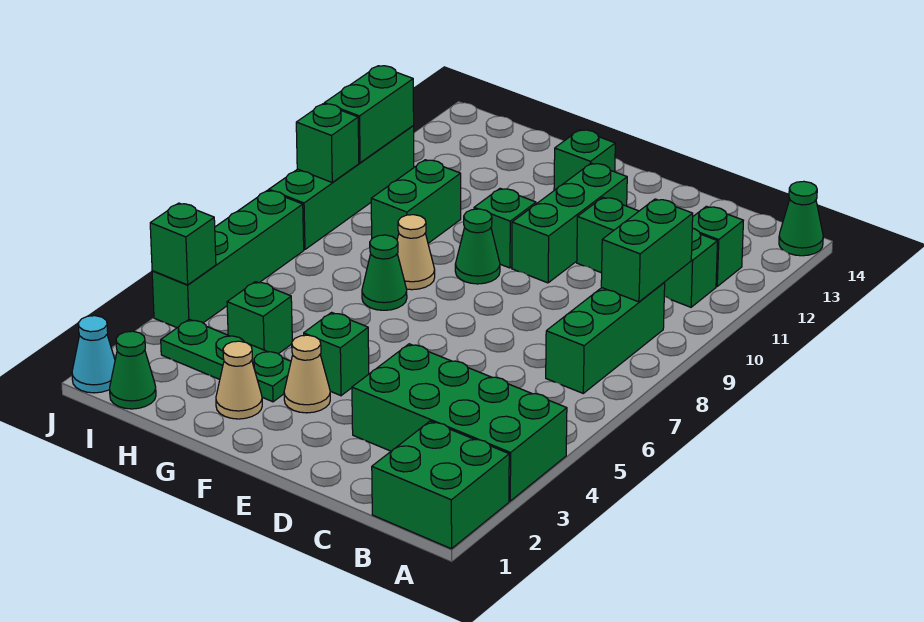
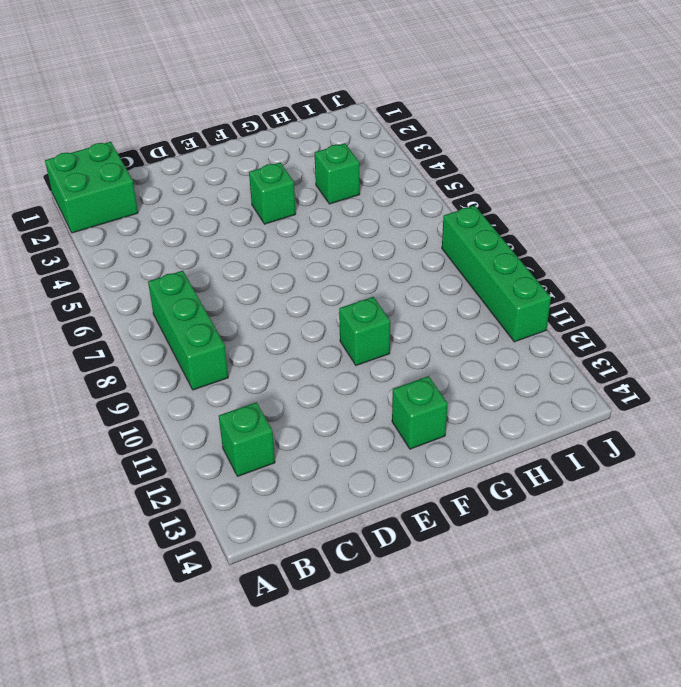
none -> green brick A3:D4 level 1
none -> green cone A14 level 1
none -> green brick B11:D11 level 1

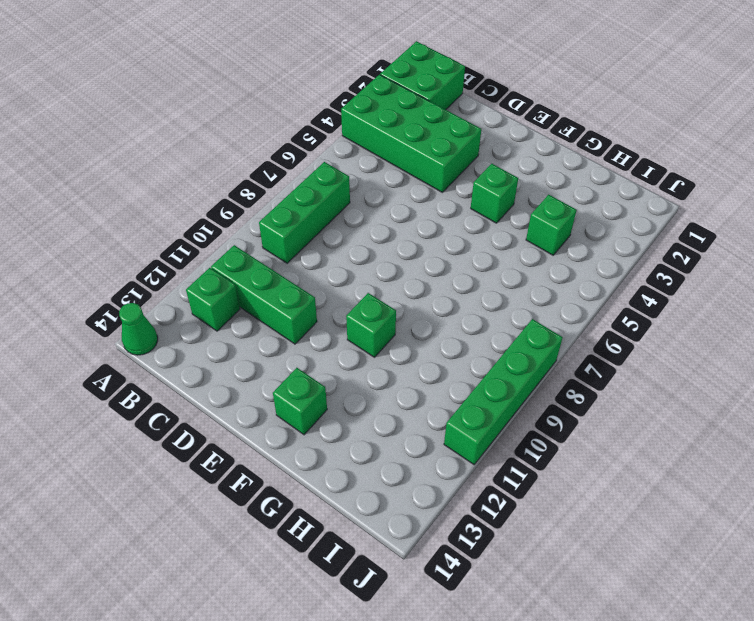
none -> green brick E10:E12 level 1
none -> tan cone F3 level 1
none -> green cone F9 level 1

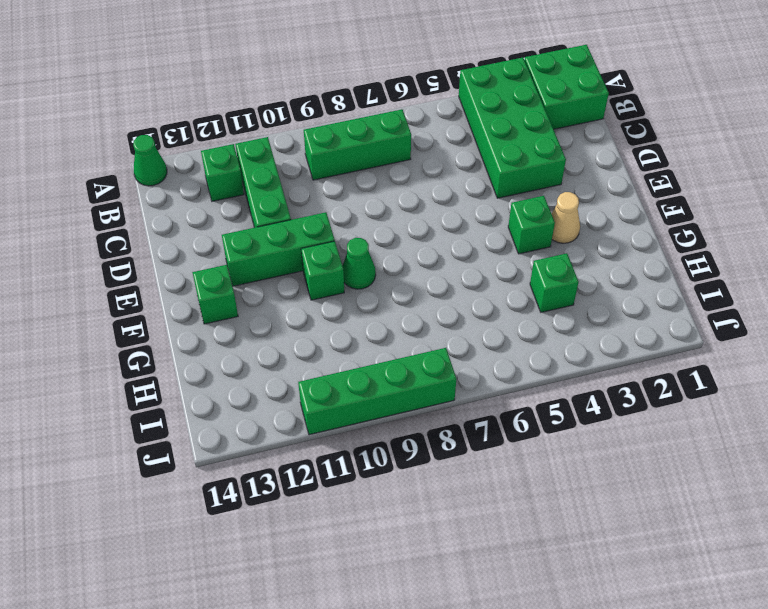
none -> tan cone G2 level 1
none -> green plate G3:I3 level 1
none -> green cone G7 level 1

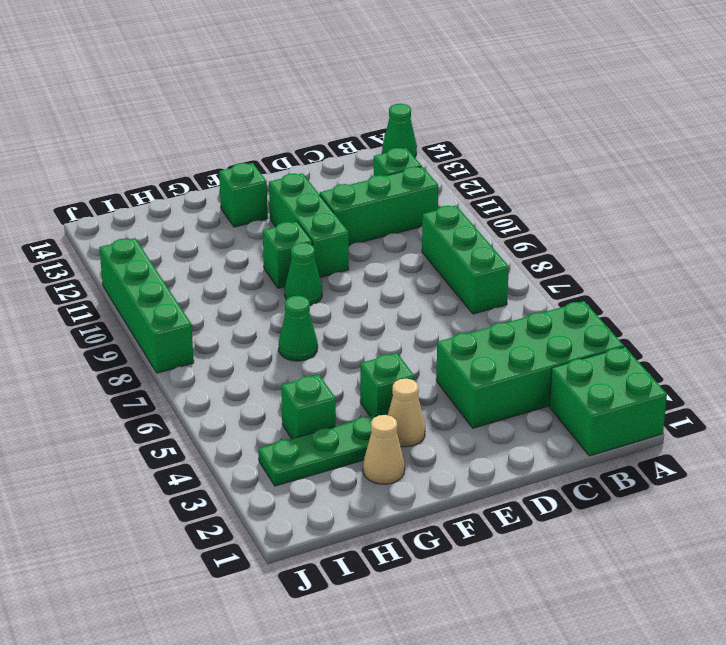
none -> tan cone G8 level 1
none -> green brick H9:H10 level 1
none -> green cone I1 level 1

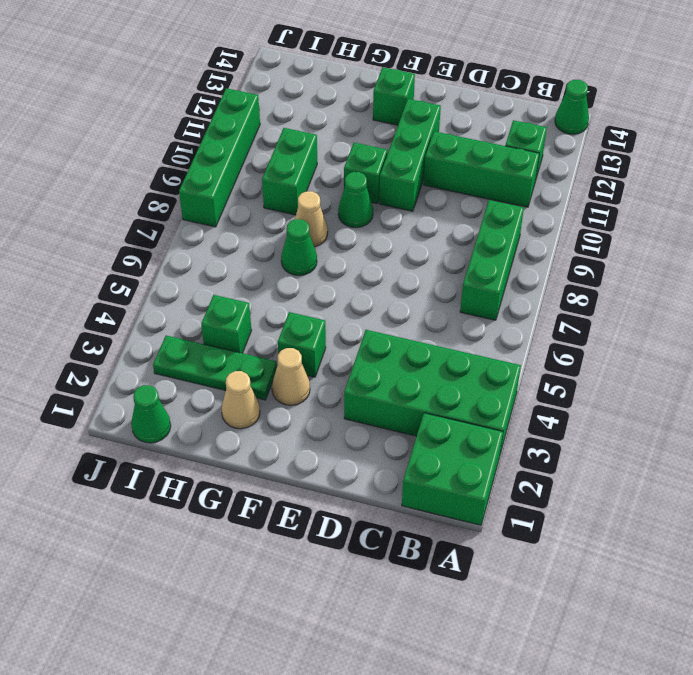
none -> cyan cone J1 level 1
none -> green brick J4:J7 level 1
none -> green brick B9:B10 level 2

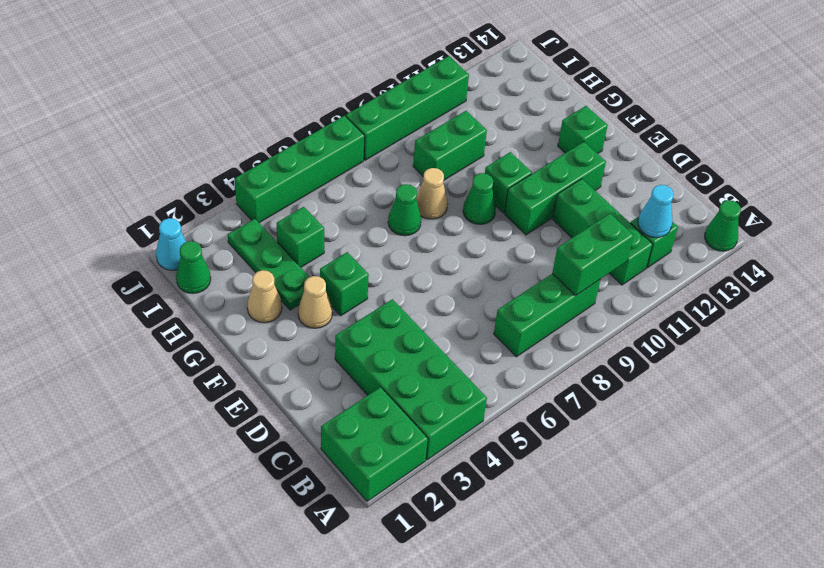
cyan cone B12 level 2 -> none
none -> green brick J4 level 2
none -> green brick J9 level 2
none -> green brick J10:J11 level 2

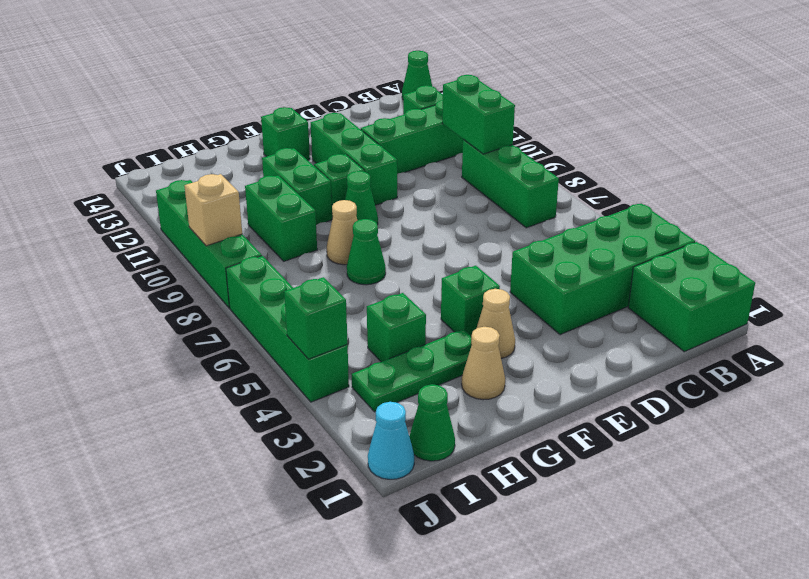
green brick G10:G11 level 1 -> green brick J10:J11 level 2
tan brick J9 level 2 -> green brick J9 level 2

